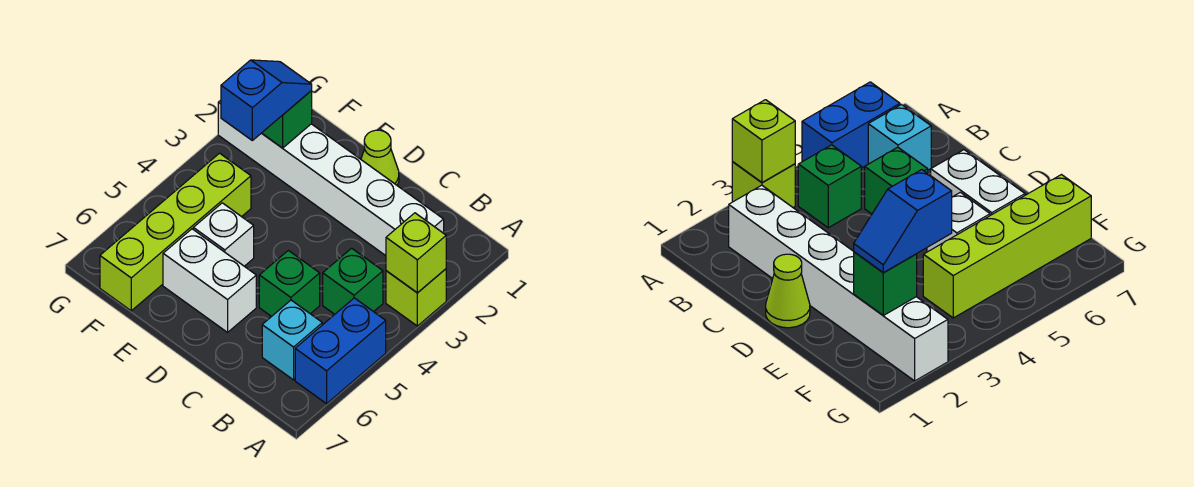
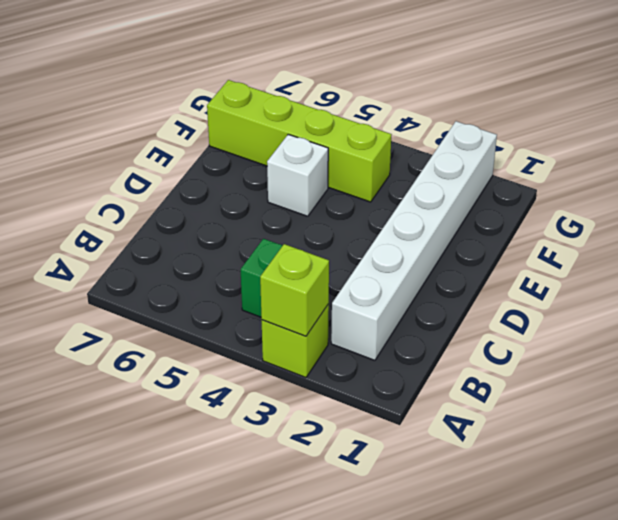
none -> blue brick A5:A6 level 1
none -> cyan brick B6 level 1
none -> green brick C5 level 1

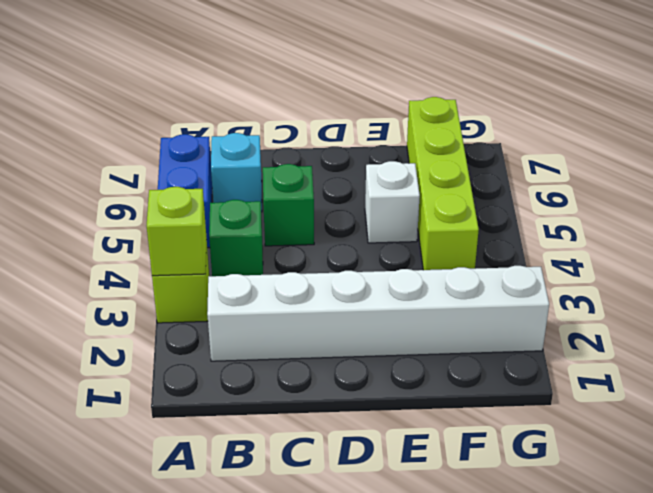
none -> lime cone D1 level 1
none -> white brick D6:E6 level 1
none -> green brick F2 level 2

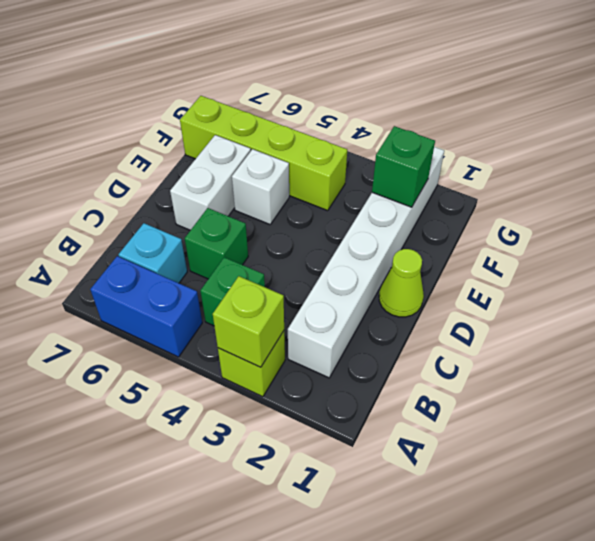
none -> blue slope F2:F3 level 3 top 3

